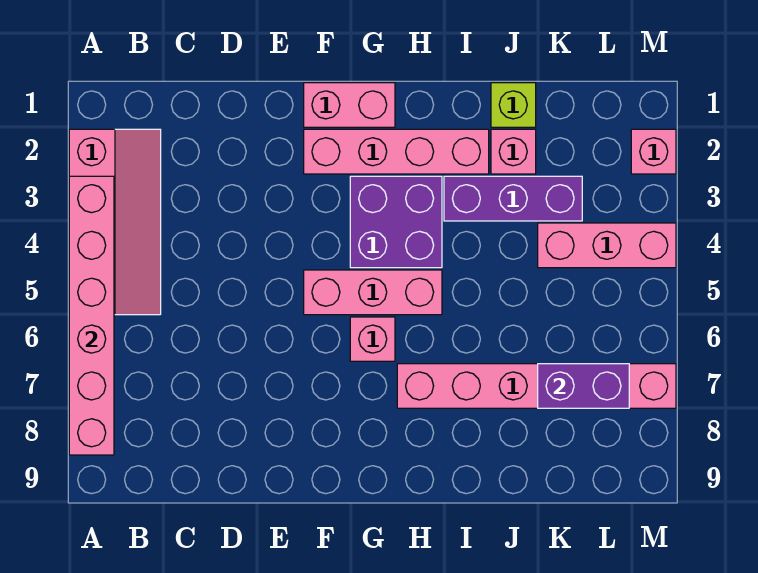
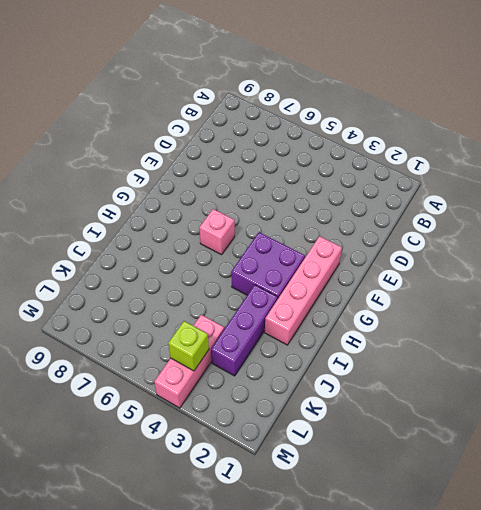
lime brick L4 level 2 -> lime brick J1 level 1
none -> pink slope A2:B5 level 1 top A
none -> pink brick F1:G1 level 1
none -> pink brick F5:H5 level 1

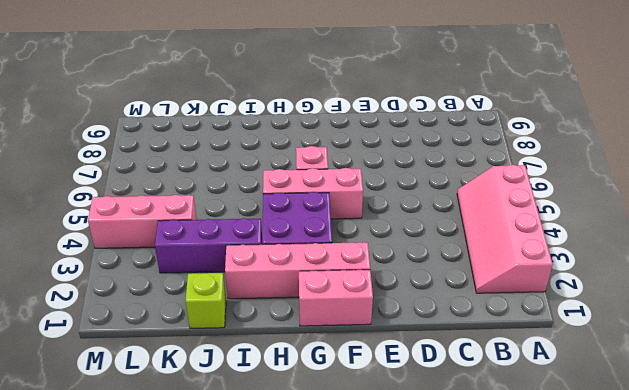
none -> pink brick H7:M7 level 1
none -> pink brick J2 level 1
none -> pink brick M2 level 1

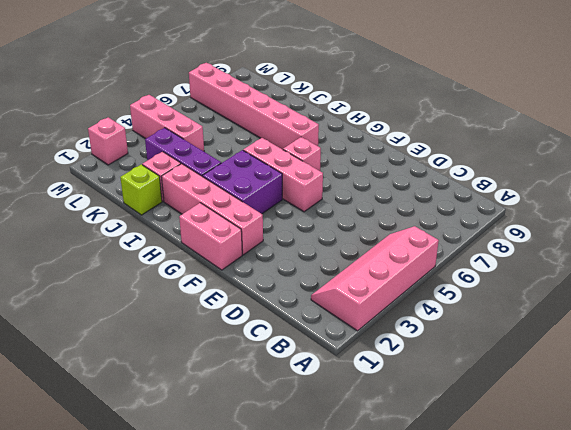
none -> pink brick A3:A8 level 2
none -> purple brick K7:L7 level 2

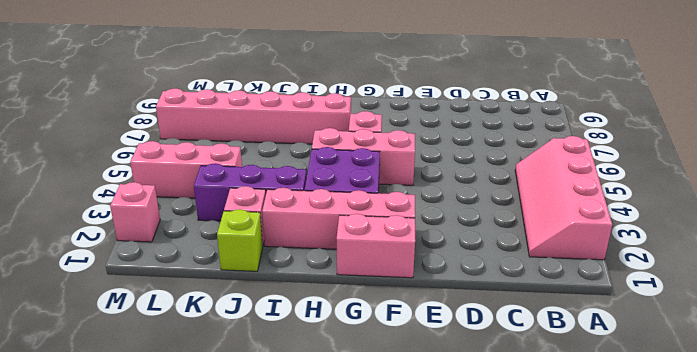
none -> pink brick A3:A8 level 2
none -> purple brick K7:L7 level 2

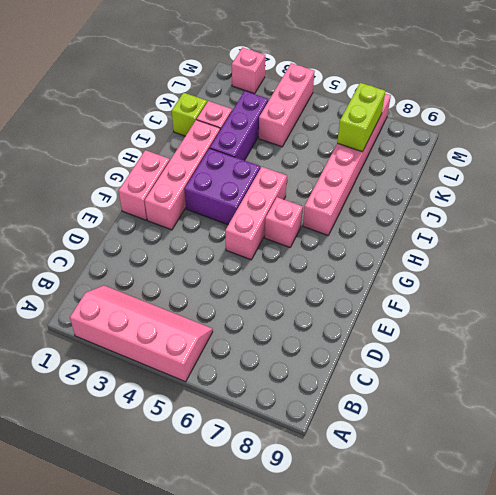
lime brick K7:L7 level 2 -> purple brick K7:L7 level 2
none -> pink brick A3:A8 level 2

